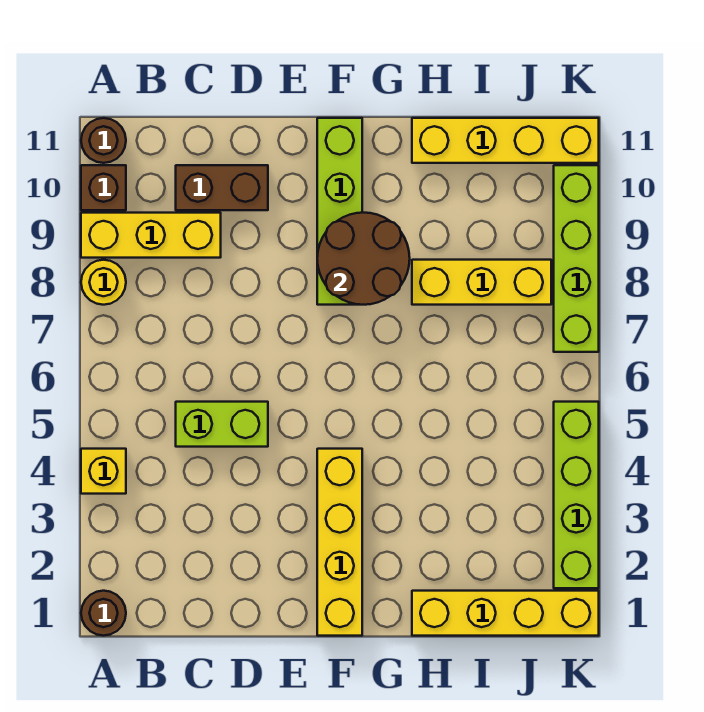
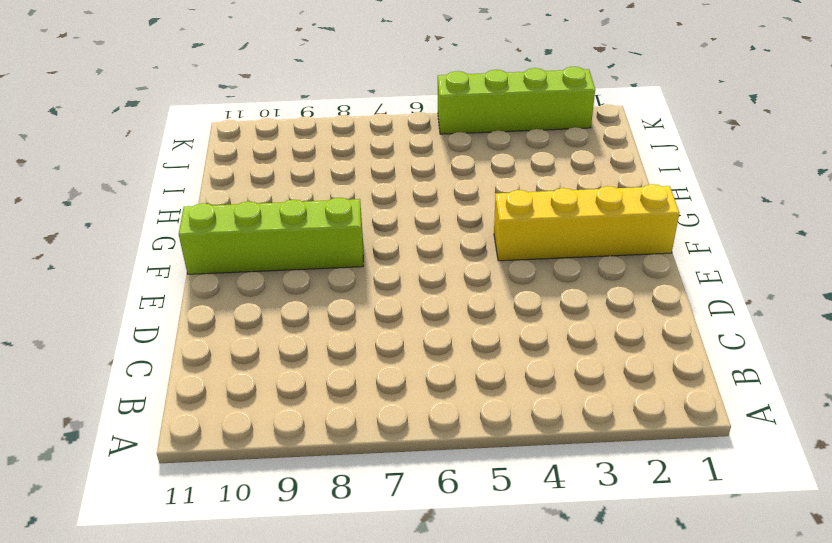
none -> brown round brick A1 level 1
none -> yellow brick A4 level 1
none -> yellow round brick A8 level 1

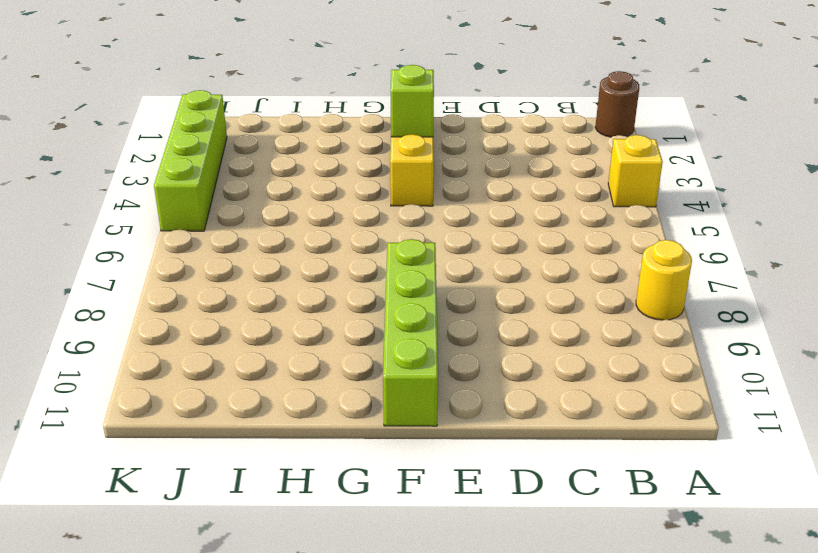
lime brick F3 level 2 -> none
none -> yellow brick A9:C9 level 1
none -> brown brick A10 level 1
none -> brown round brick A11 level 1

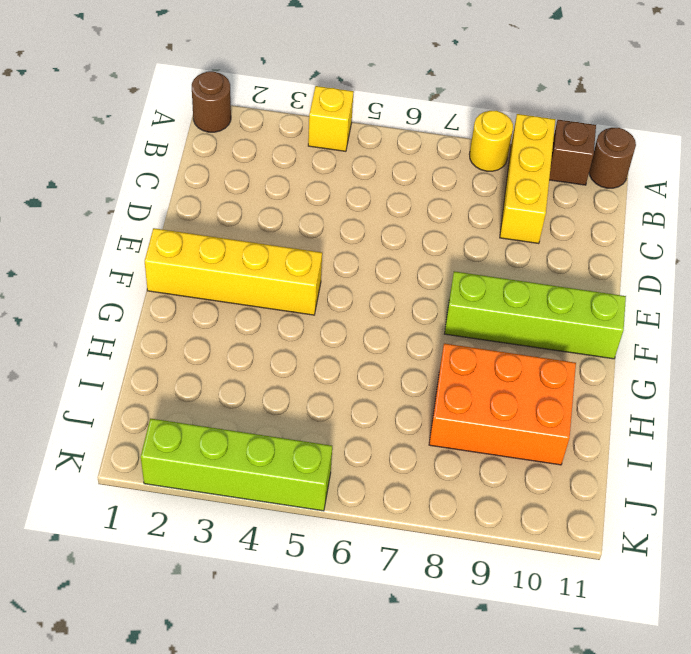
orange brick H8:I10 level 1 -> yellow brick H8:J8 level 1
none -> lime brick C5:D5 level 1
none -> brown brick C10:D10 level 1
none -> yellow brick H1:K1 level 1

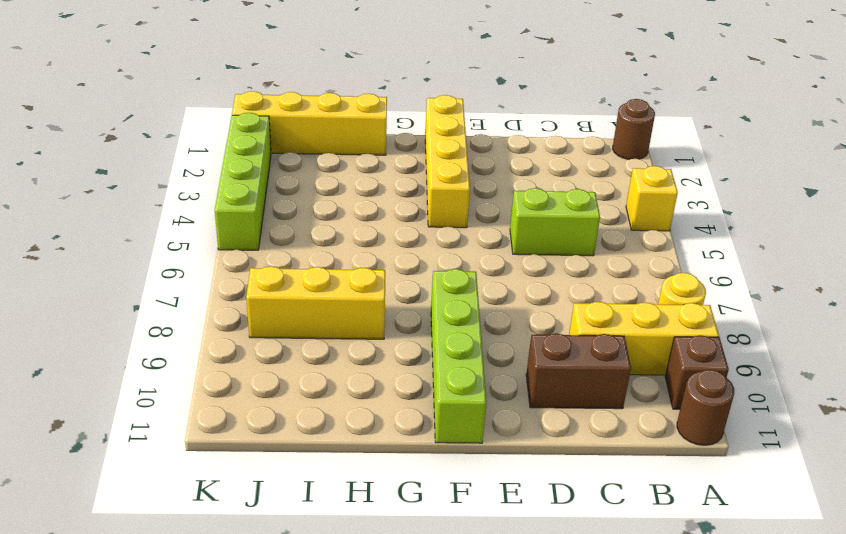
none -> yellow brick H11:K11 level 1
none -> lime brick K7:K10 level 1
none -> brown round brick F8:G9 level 2

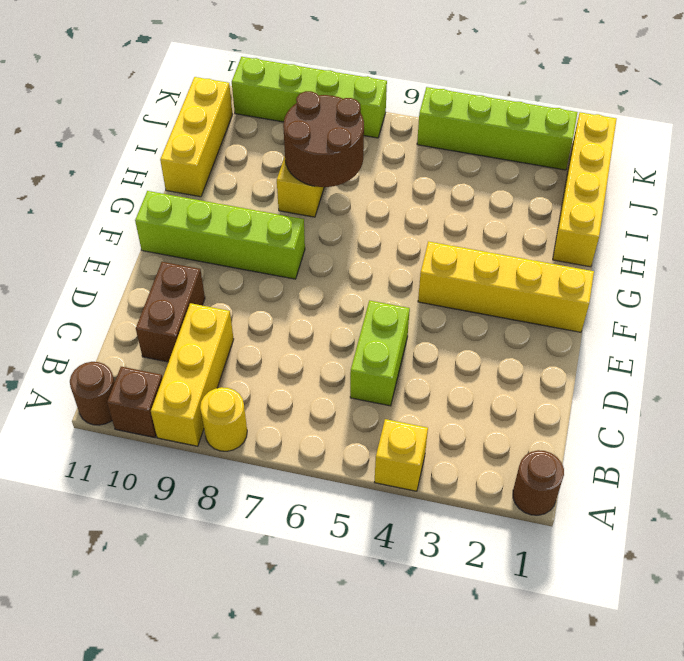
brown round brick H7:I8 level 2 -> brown round brick F8:G9 level 2
yellow brick H11:J11 level 1 -> yellow brick H11:K11 level 1

